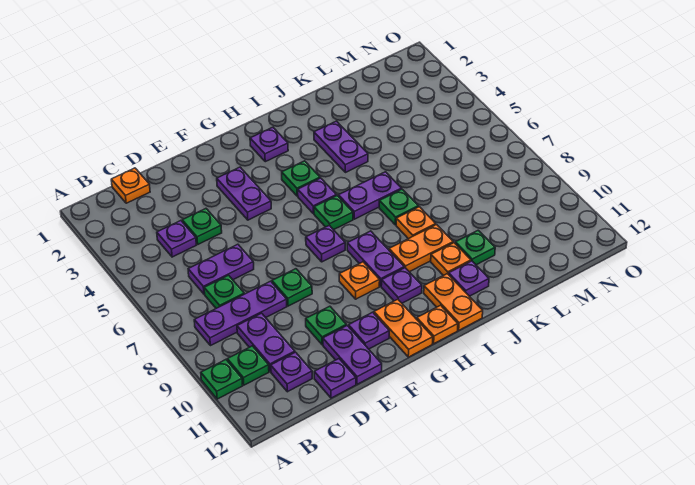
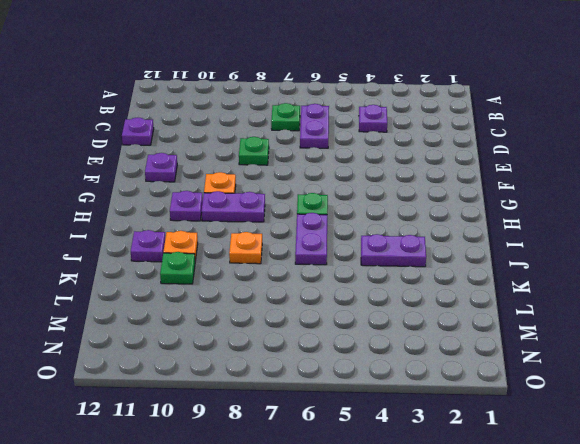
none -> green plate A10 level 1
none -> purple plate B8:D8 level 1
none -> green plate B10 level 1
none -> orange plate C1 level 1

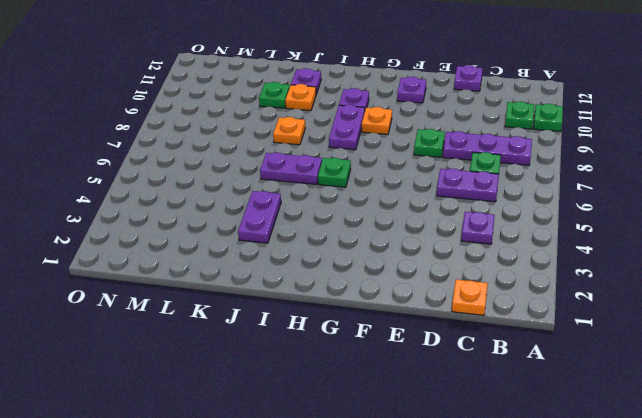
none -> purple plate C9:C10 level 1
none -> purple plate C11 level 1
none -> green plate D4 level 1
none -> green plate E10 level 1

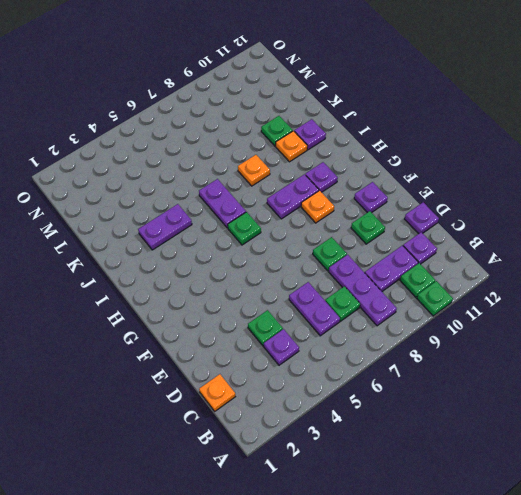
none -> purple plate E11:E12 level 1
none -> purple plate F3:F4 level 1
none -> purple plate G7 level 1
none -> orange plate G11:G12 level 1

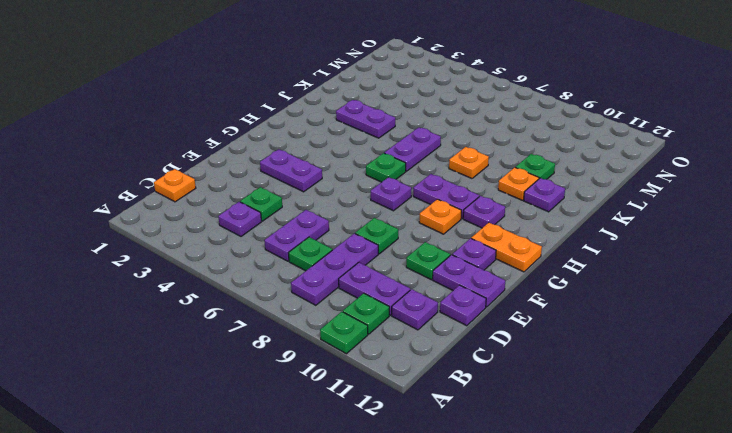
none -> purple plate H2 level 1
none -> green plate H4 level 1
none -> purple plate H5 level 1
none -> orange plate H12 level 1

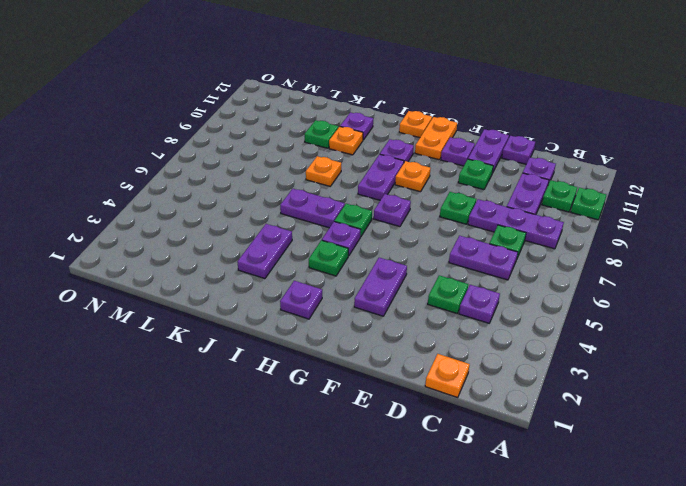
none -> orange plate I9:J9 level 1
none -> orange plate I11:I12 level 1
none -> green plate J7 level 1

